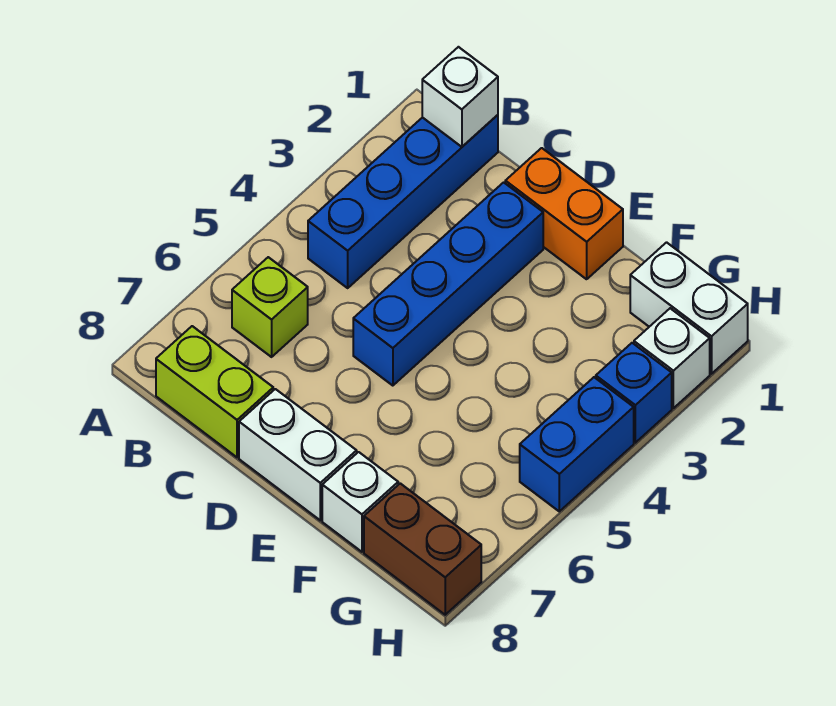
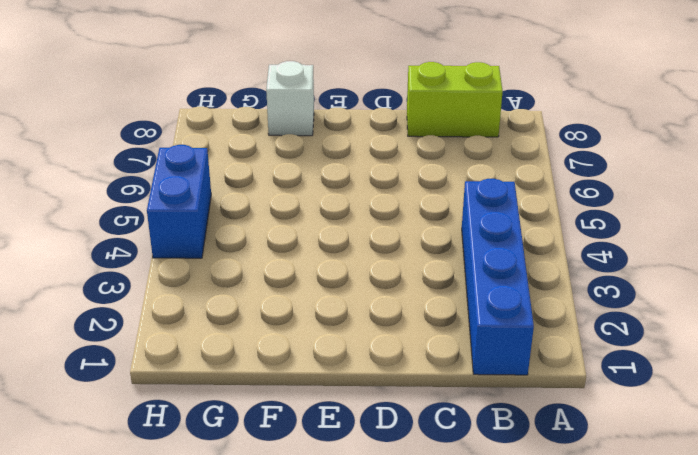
none -> lime brick B6 level 1
none -> orange brick D1:E1 level 1
none -> blue brick D2:D5 level 1

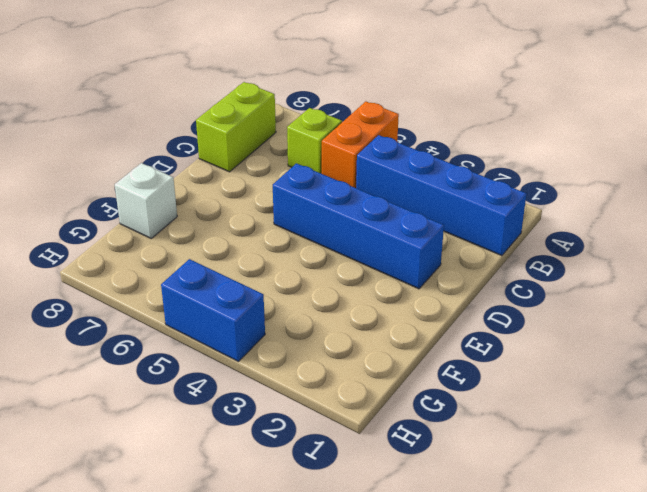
orange brick A5:B5 level 1 -> orange brick D1:E1 level 1
none -> white brick D8:E8 level 1
none -> white brick G1:H1 level 1
none -> brown brick G8:H8 level 1

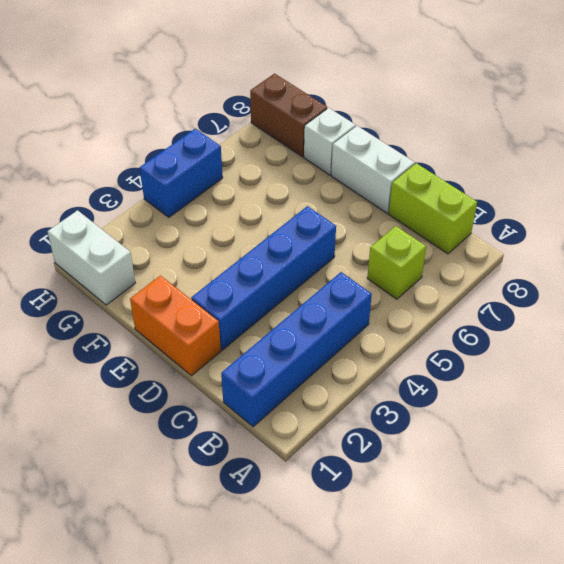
none -> white brick H2 level 1
none -> blue brick H3 level 1
none -> white brick B1 level 2

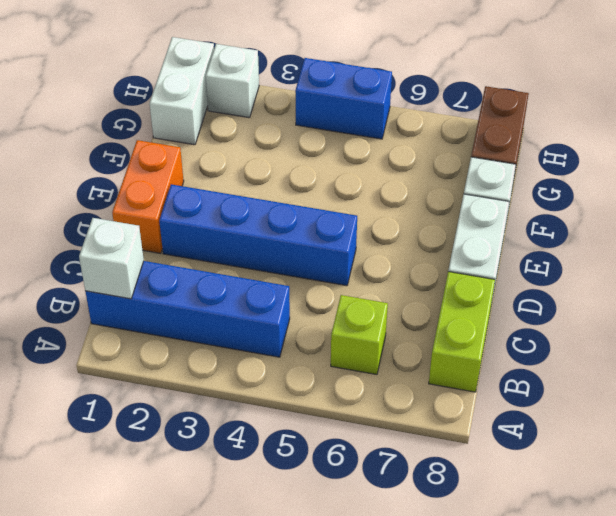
none -> blue brick H3 level 1

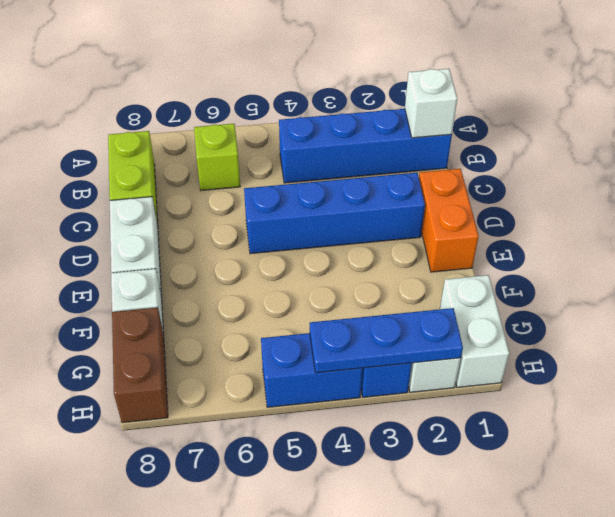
blue plate H2:H4 level 2 -> none

